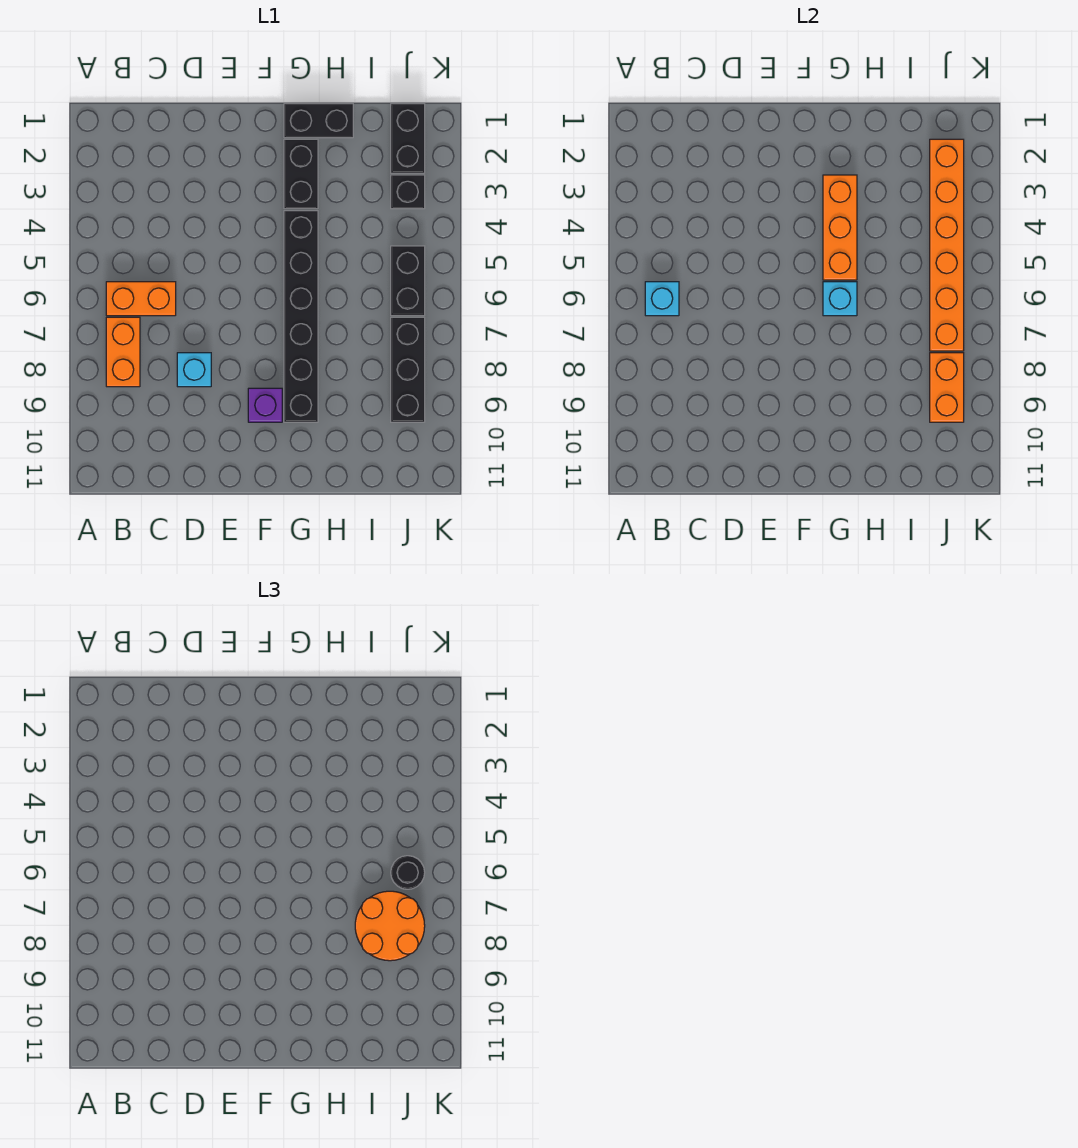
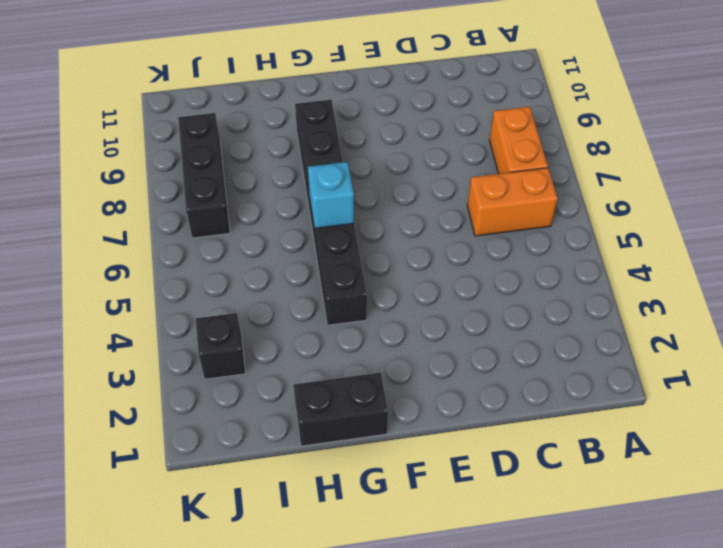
none -> cyan brick D8 level 1
none -> purple brick F9 level 1
none -> black brick G2:G3 level 1

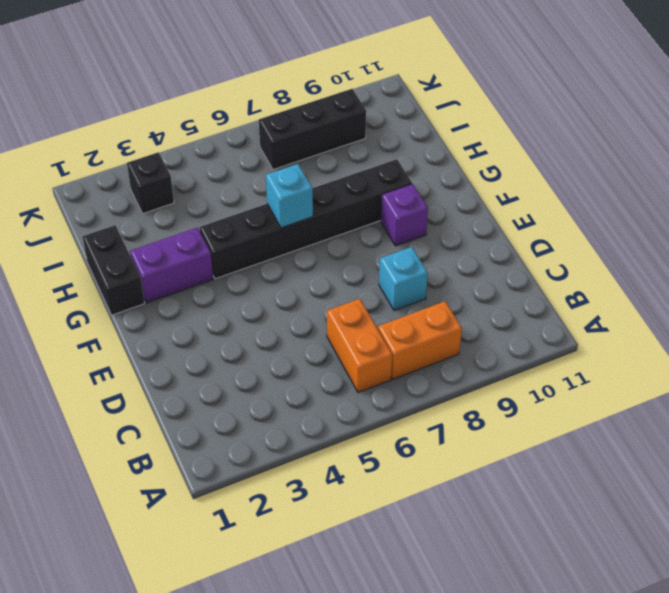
purple brick G2:G3 level 1 -> black brick G2:G3 level 1
none -> black brick J1:J2 level 1
none -> black brick J5:J6 level 1
none -> cyan brick B6 level 2

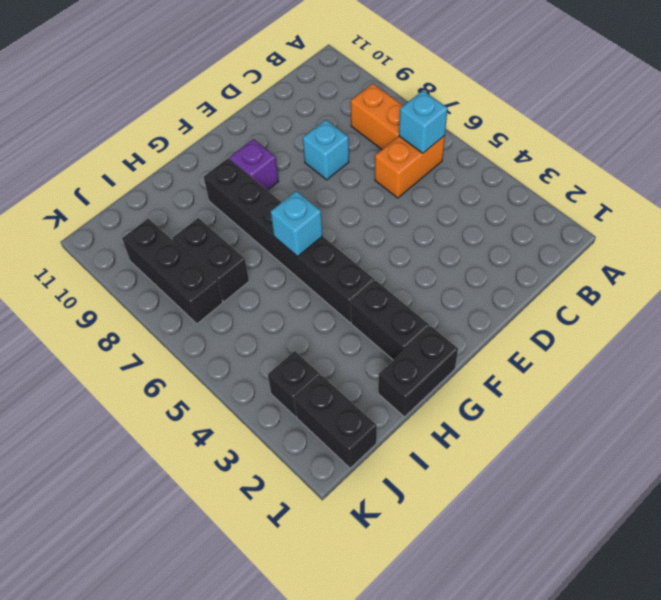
black brick I7:I8 level 1 -> black brick J5:J6 level 1
none -> orange brick G3:G5 level 2
none -> orange brick J2:J7 level 2
none -> orange brick J8:J9 level 2

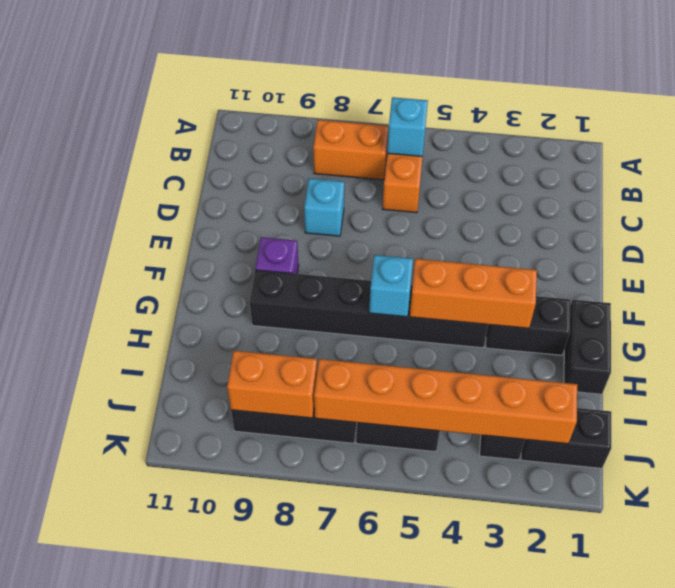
none -> orange round brick I7:J8 level 3
none -> black round brick J6 level 3

